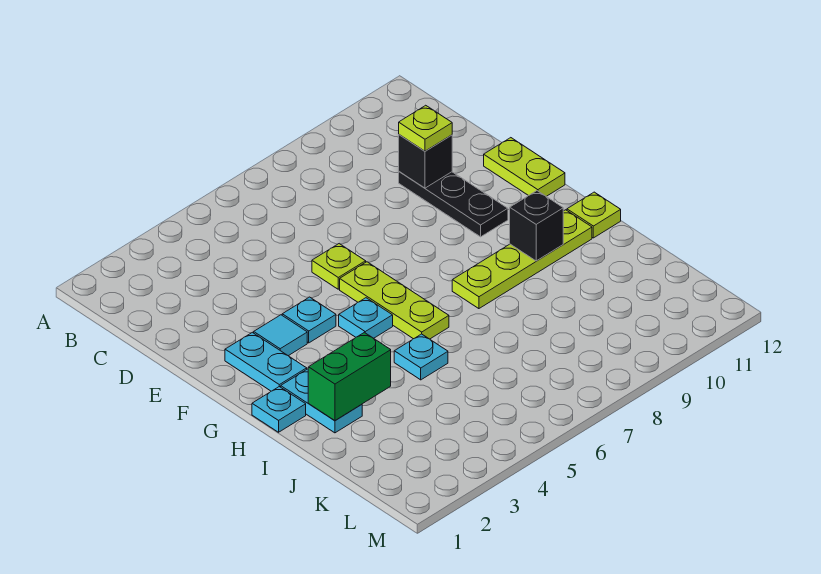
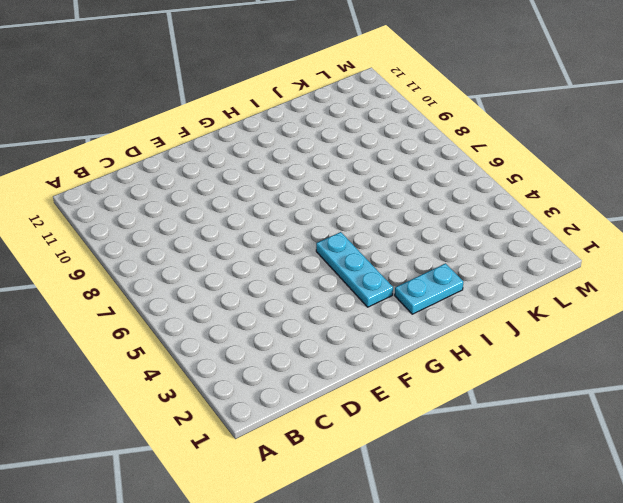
cyan plate G3:G5 level 1 -> cyan plate G5 level 1
none -> black plate D10:F10 level 1
none -> lime plate E6 level 1
none -> lime plate E12:F12 level 1

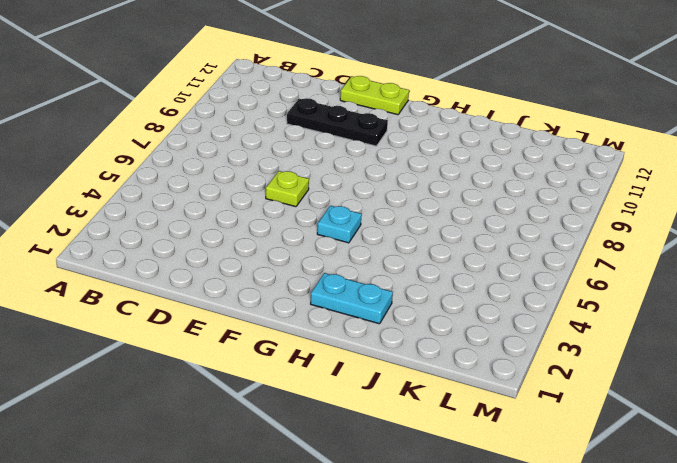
none -> cyan plate F2:G2 level 1
none -> cyan tile F3 level 1
none -> cyan plate F4 level 1

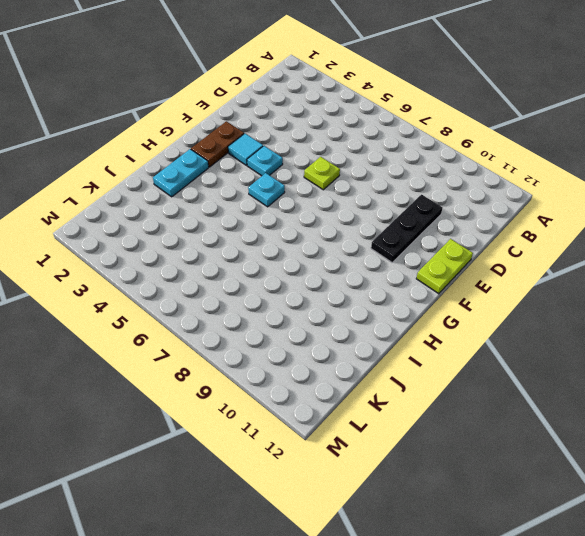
brown plate F2:G2 level 1 -> cyan plate F2:G2 level 1
none -> lime plate F6:H6 level 1
none -> cyan plate H1 level 1
none -> lime plate H8:H11 level 1

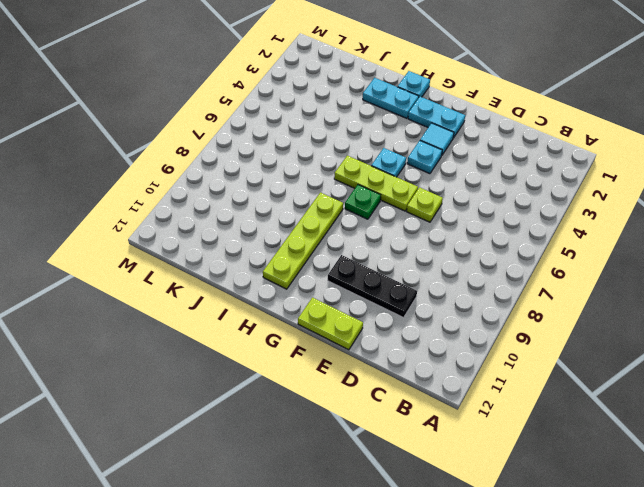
green plate G7 level 1 -> none
none -> lime plate H12 level 1
none -> cyan plate I5 level 1
none -> black brick D10 level 2

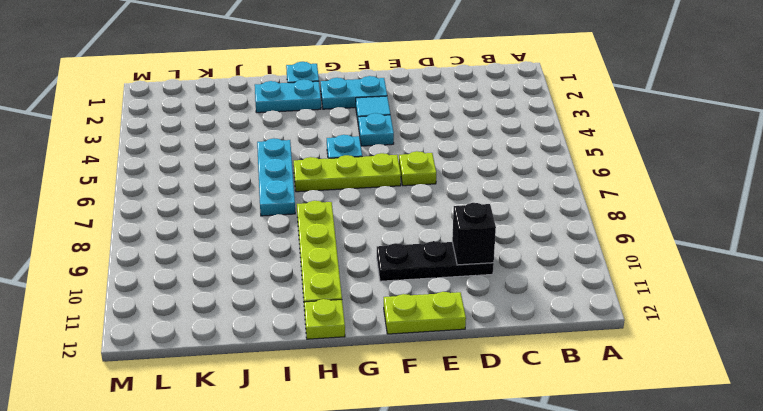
cyan plate I5:I7 level 1 -> cyan plate I5 level 1
none -> black brick H10 level 2
none -> green brick I2:I3 level 2
none -> lime plate D10 level 3

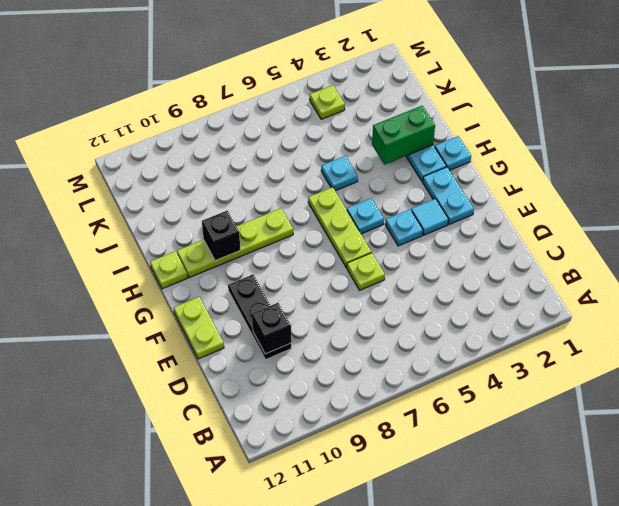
lime plate L4 level 1 -> lime plate D10 level 3

